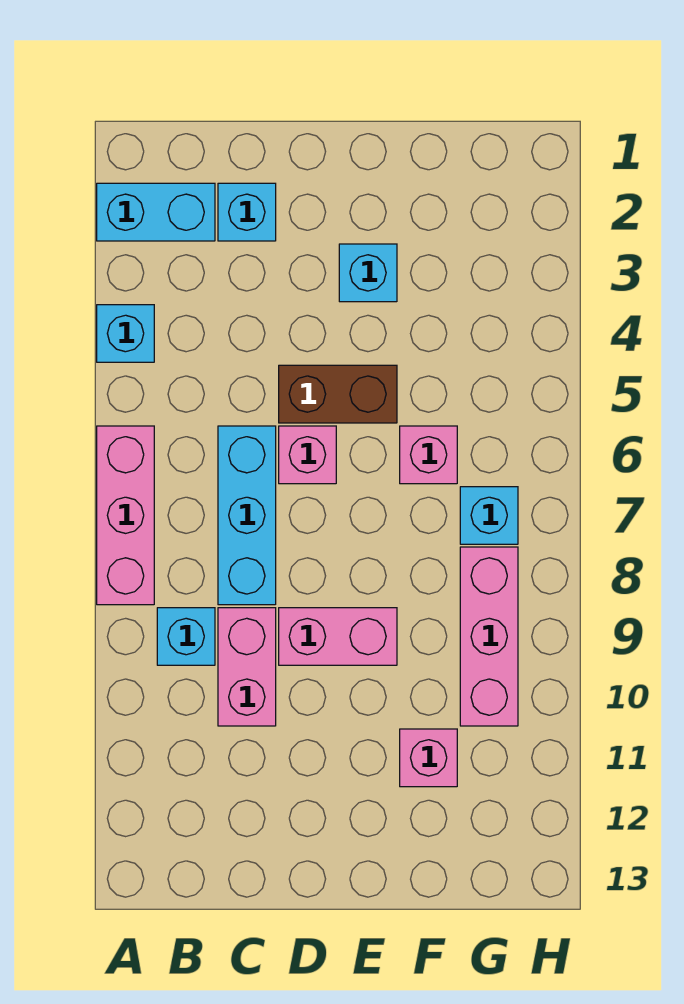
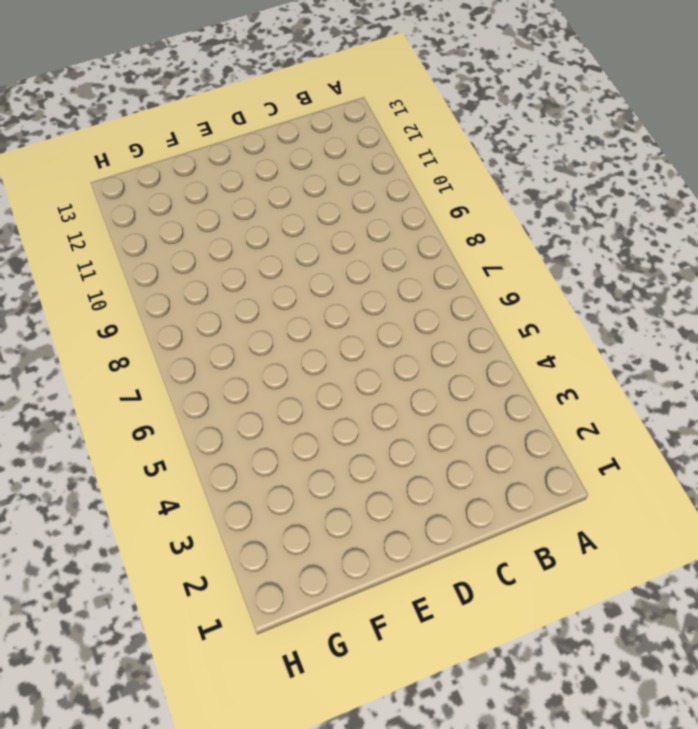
none -> cyan brick A2:B2 level 1
none -> cyan brick A4 level 1
none -> pink brick A6:A8 level 1

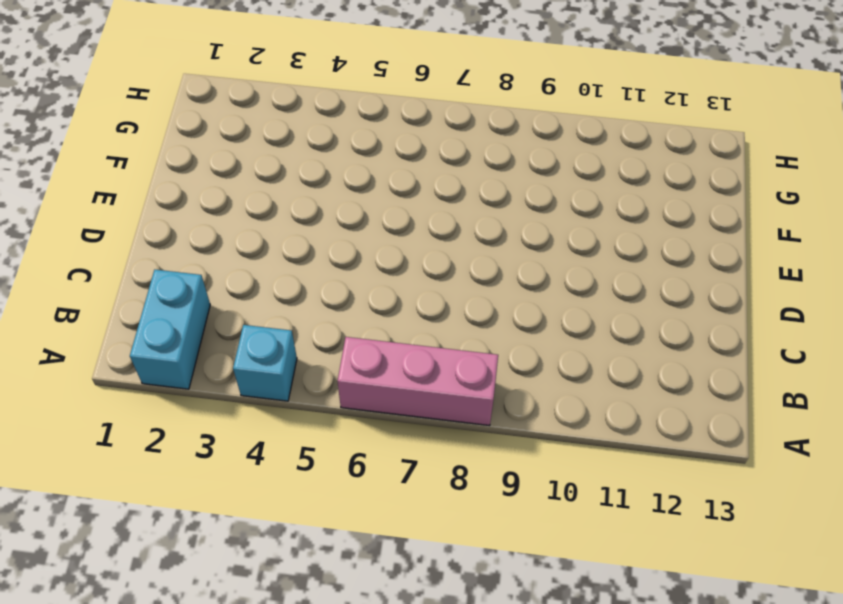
none -> cyan brick B9 level 1
none -> cyan brick C2 level 1
none -> cyan brick C6:C8 level 1

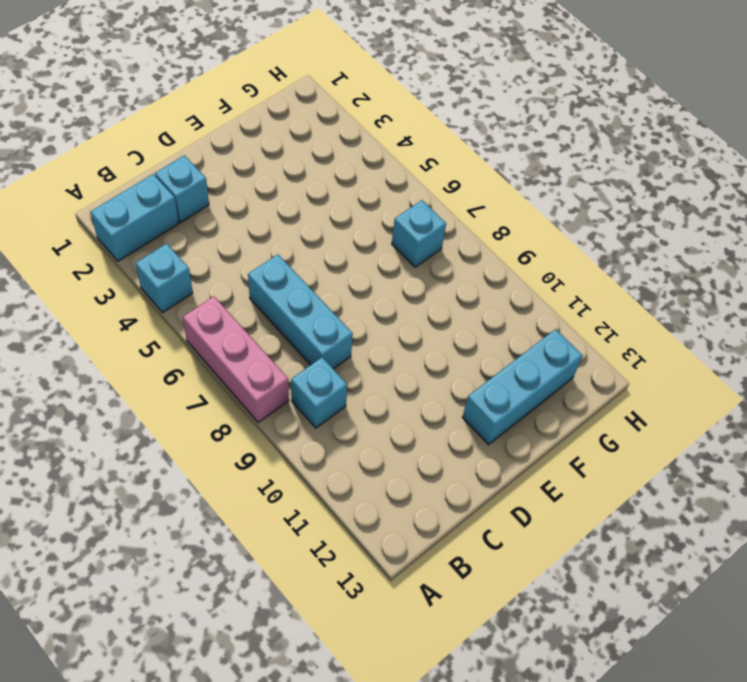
cyan brick E12:G12 level 1 -> none
none -> pink brick C9:C10 level 1
none -> brown brick D5:E5 level 1
none -> pink brick D6 level 1

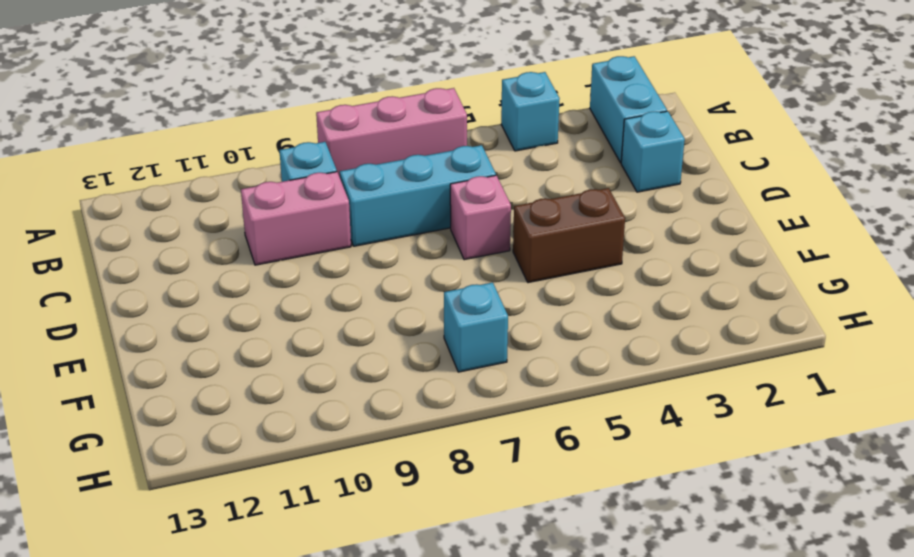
brown brick E4:E5 level 1 -> brown brick D5:E5 level 1
none -> pink brick D9:E9 level 1
none -> cyan brick E3 level 1
none -> pink brick F6 level 1

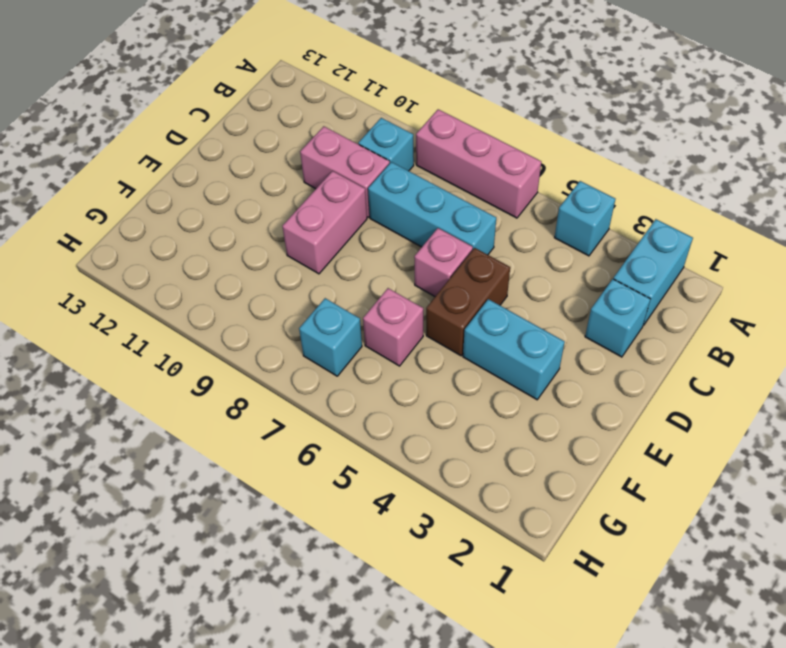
cyan brick E3:E4 level 1 -> cyan brick E3 level 1
none -> pink brick F11 level 1
none -> pink brick G8:G10 level 1

